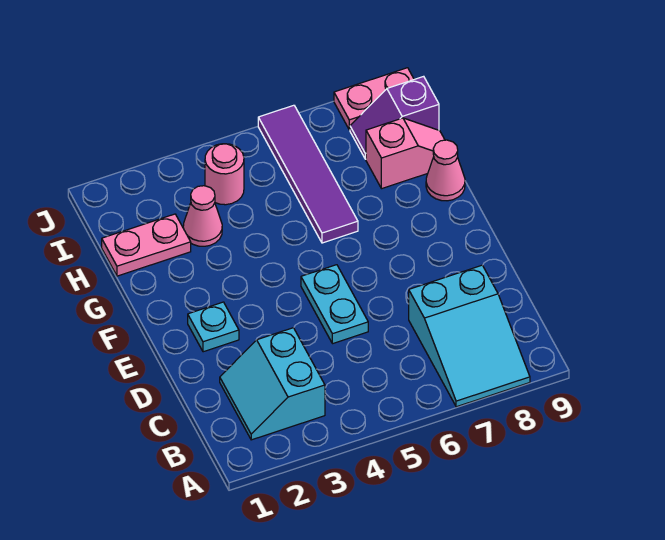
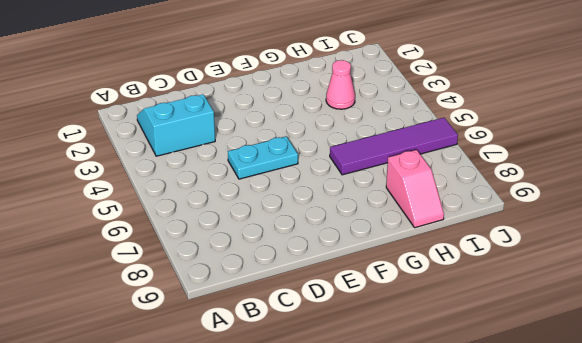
none -> cyan slope A7:C8 level 1 top C
none -> cyan plate E2 level 1
none -> pink cone G9 level 1

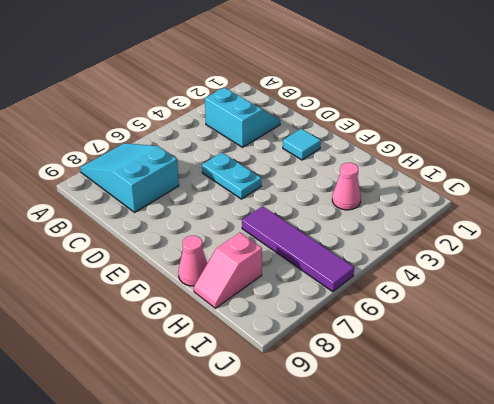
cyan tile E2 level 1 -> cyan plate E2 level 1
none -> pink plate H1:H2 level 1
none -> pink round brick I4 level 1
none -> purple slope I8:I9 level 1 top 9

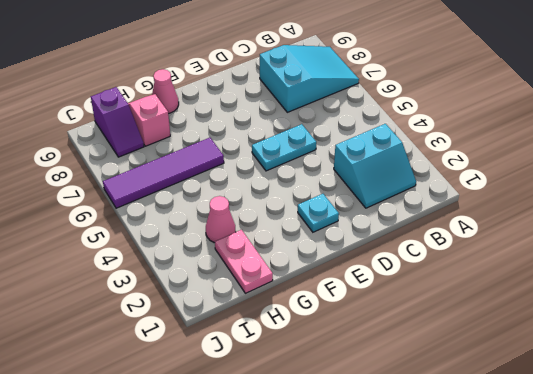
none -> pink round brick I4 level 1
none -> pink plate J8:J9 level 1

